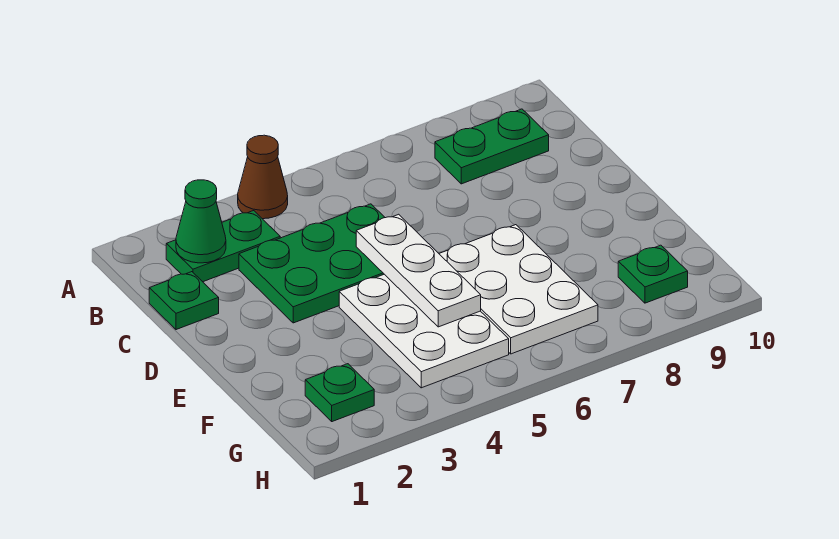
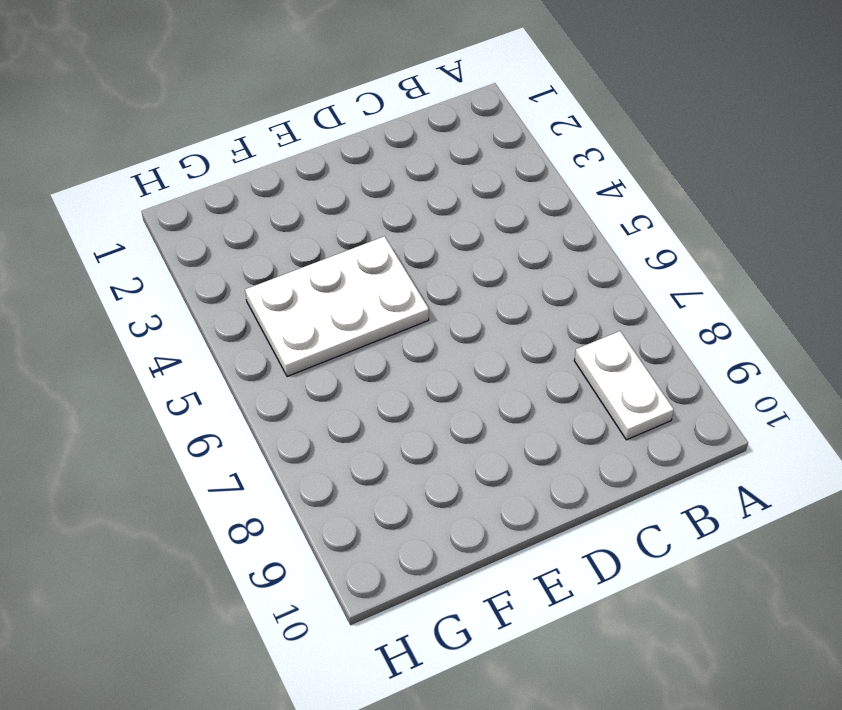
white plate B8:B9 level 1 -> green plate B8:B9 level 1
none -> brown cone A4 level 1
none -> green plate B2:B3 level 1

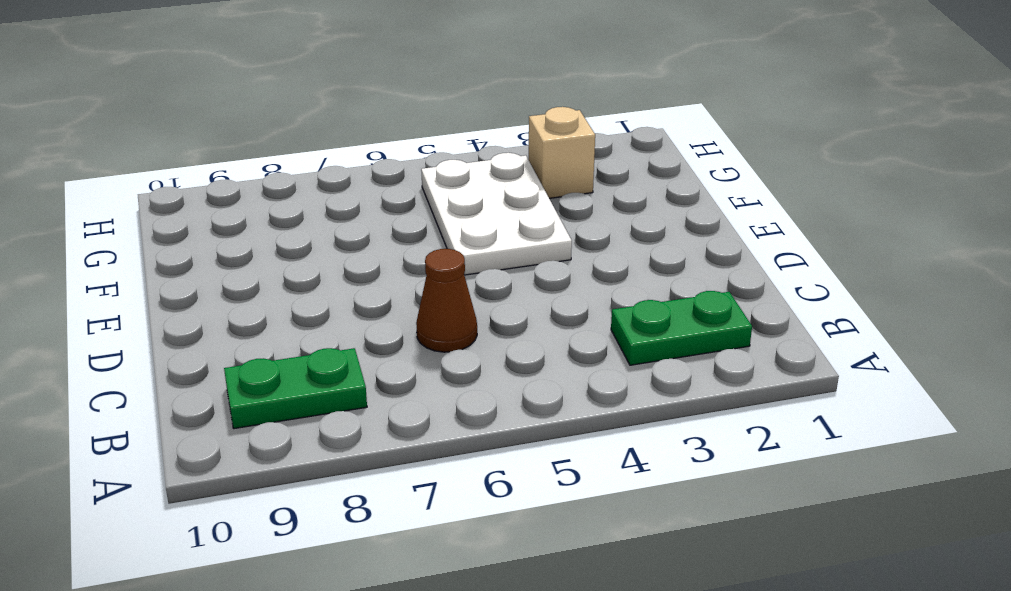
brown cone C6 level 1 -> brown cone A4 level 1
tan brick G3 level 1 -> none
none -> green plate C1 level 1
none -> green plate C3:D5 level 1

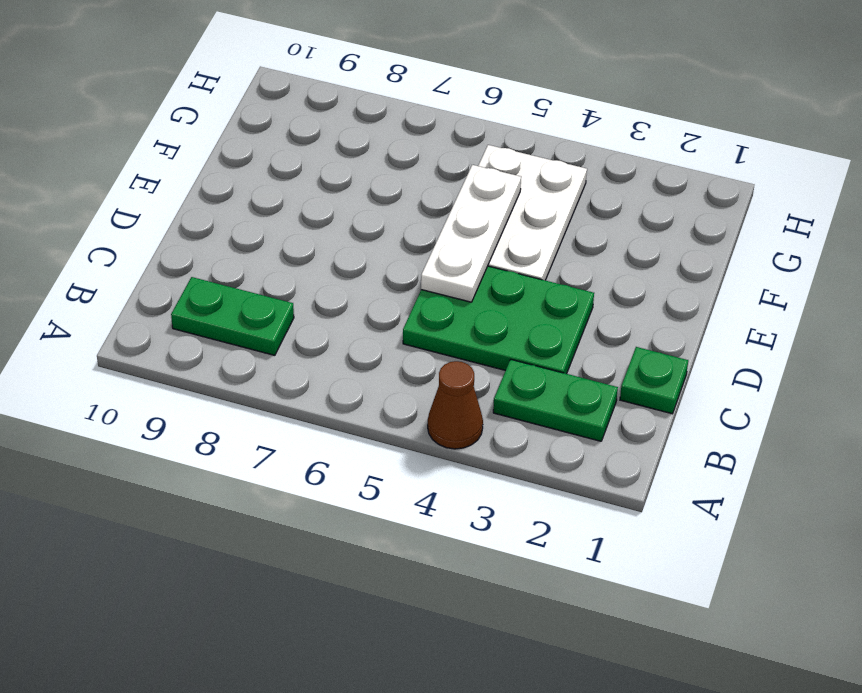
none -> white plate E6:G7 level 1
none -> green plate G2 level 1

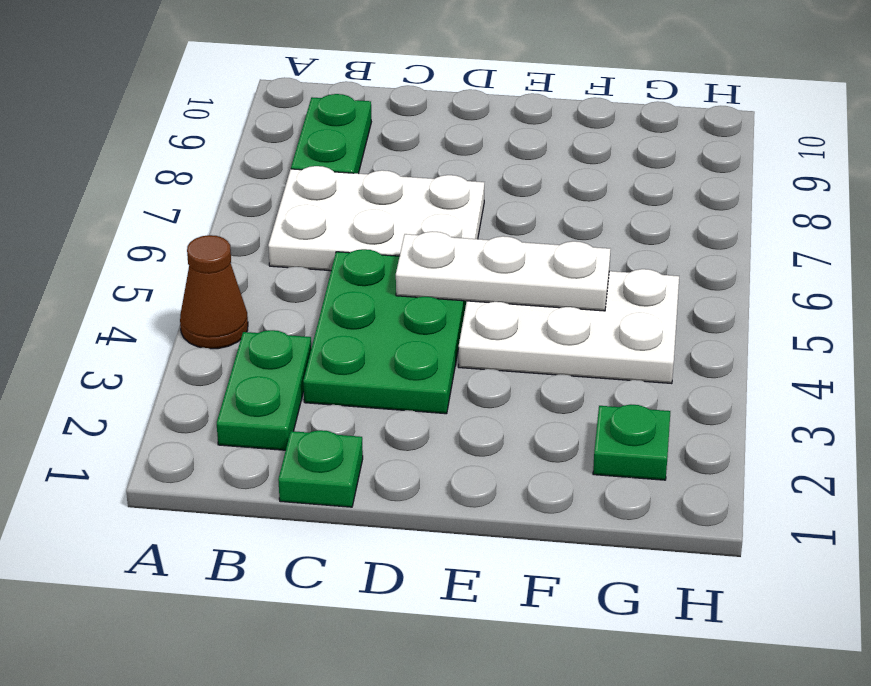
white plate B6:D7 level 1 -> white plate E6:G7 level 1
none -> green plate G9 level 1
none -> green cone B2 level 2

